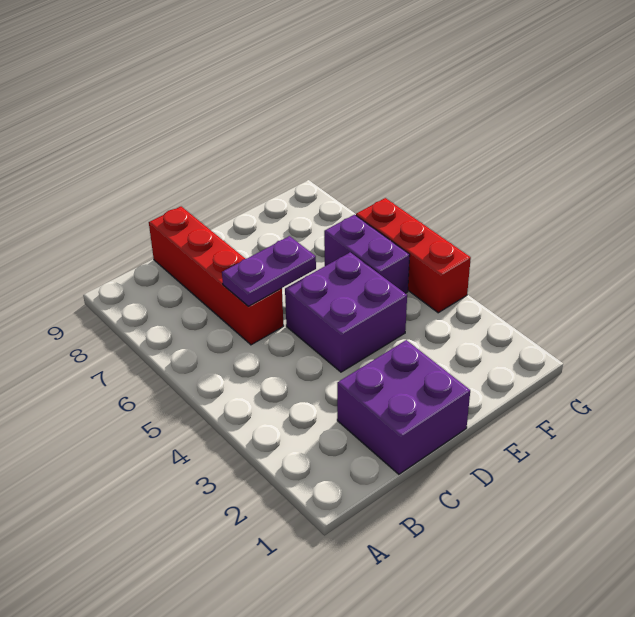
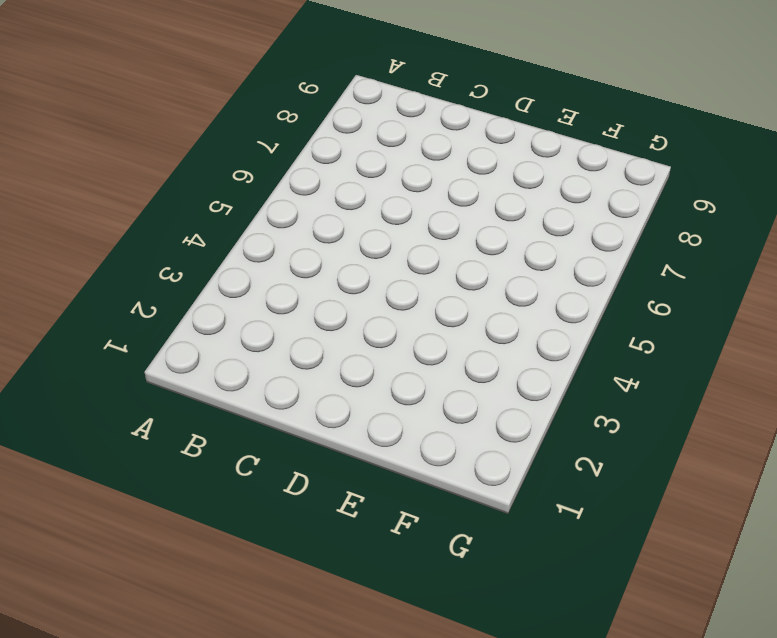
none -> purple brick C1:D2 level 1
none -> red brick C6:C9 level 1

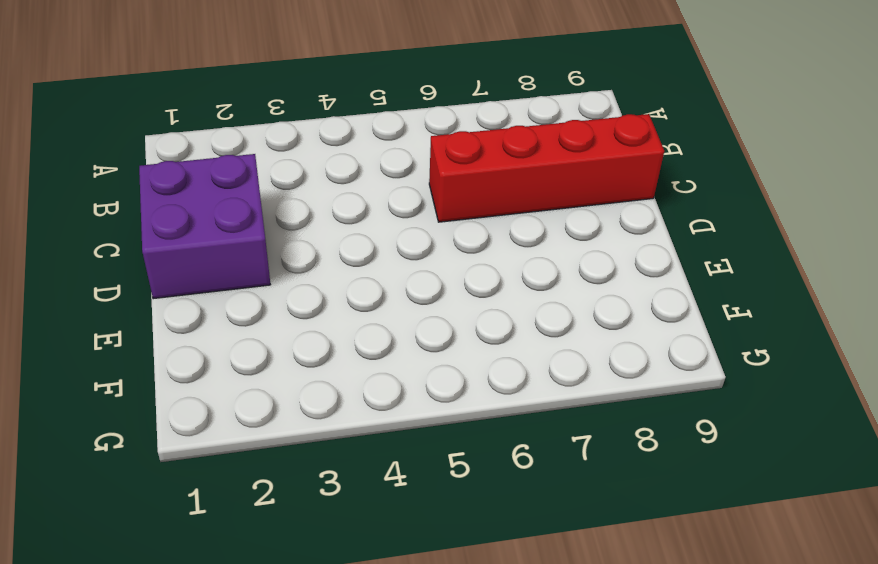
none -> purple brick D4:E5 level 1
none -> purple brick F5:F6 level 1

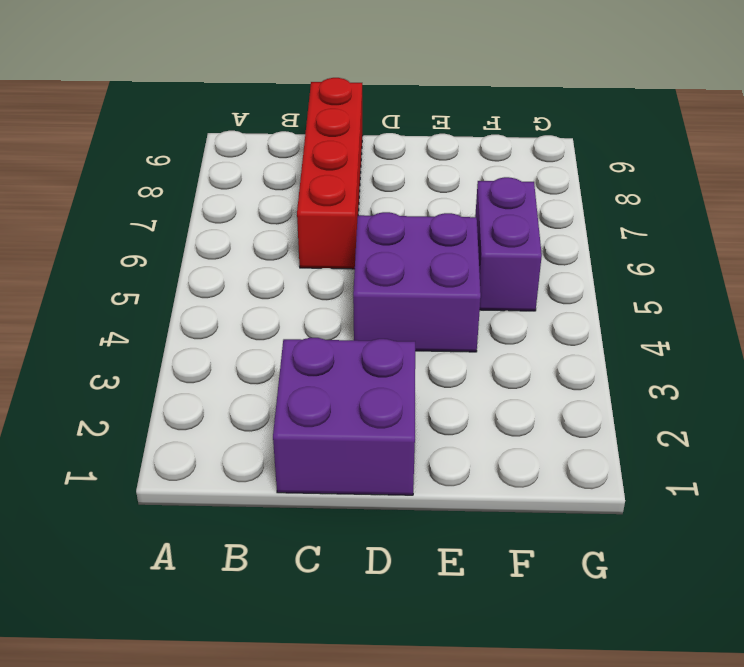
none -> red brick G4:G6 level 1
none -> purple plate C6:D6 level 2

